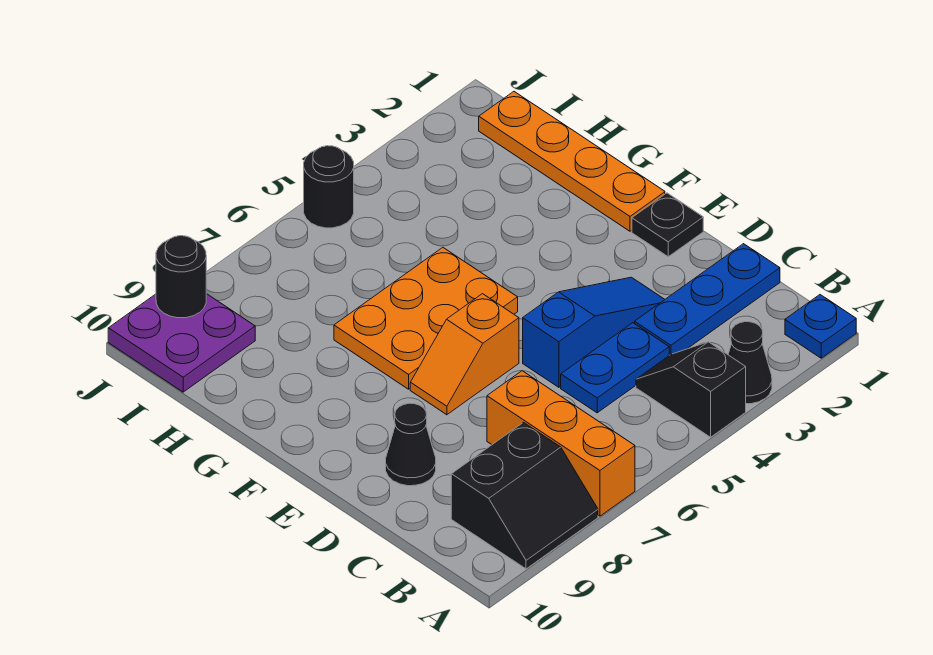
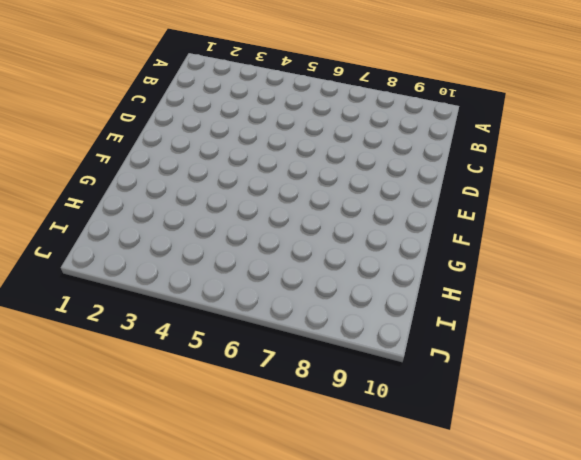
none -> blue plate A1 level 1
none -> black cone A3 level 1
none -> black slope A4:B4 level 1 top A

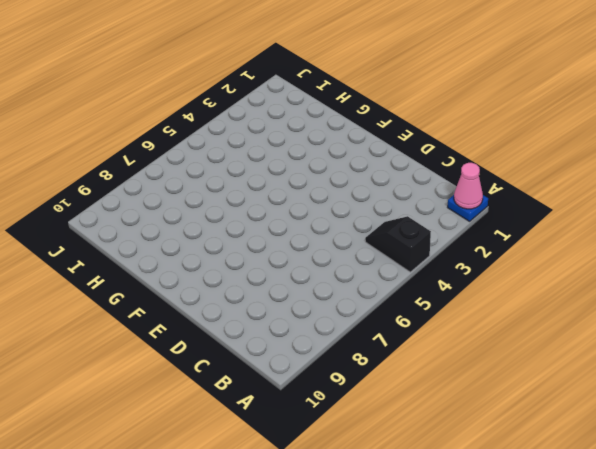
pink cone A1 level 2 -> none
none -> black cone A3 level 1
none -> orange brick A7:C7 level 1
none -> black slope A8:B9 level 1 top B

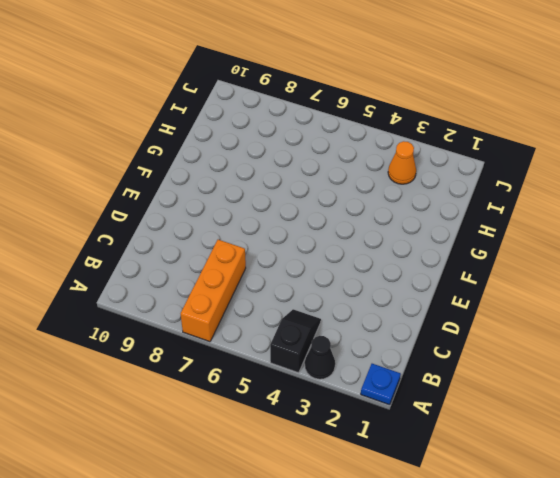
orange cone I3 level 1 -> none
none -> black slope A8:B9 level 1 top B
none -> blue plate C1:C3 level 1
none -> blue plate C4:C5 level 1

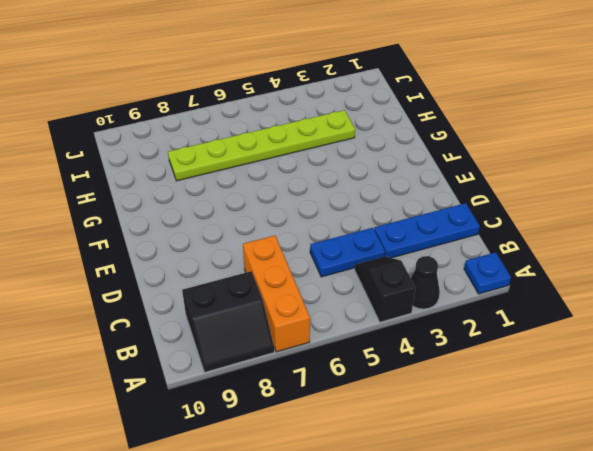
lime plate H3:H8 level 1 -> none
none -> blue slope D3:D5 level 1 top 5
none -> black cone D9 level 1
none -> black plate E1 level 1

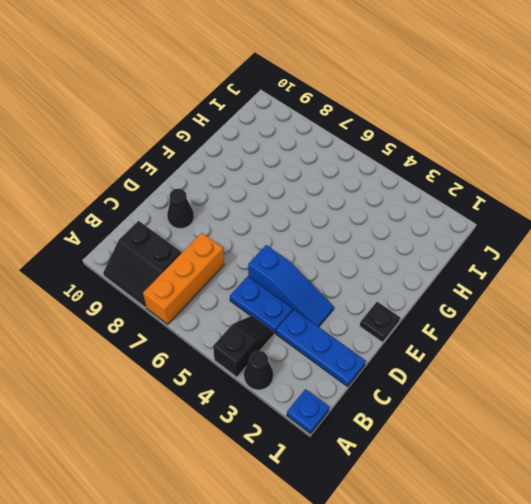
none -> orange slope E6:E7 level 1 top 6
none -> orange plate F1:I1 level 1
none -> orange plate F5:G7 level 1

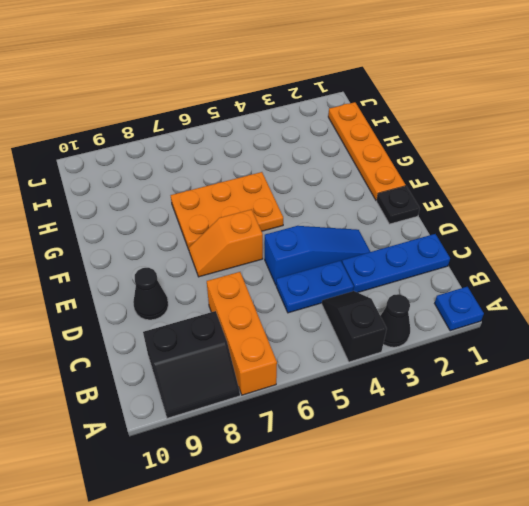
none -> purple plate I9:J10 level 1
none -> black round brick J5 level 1
none -> black round brick J9 level 2

